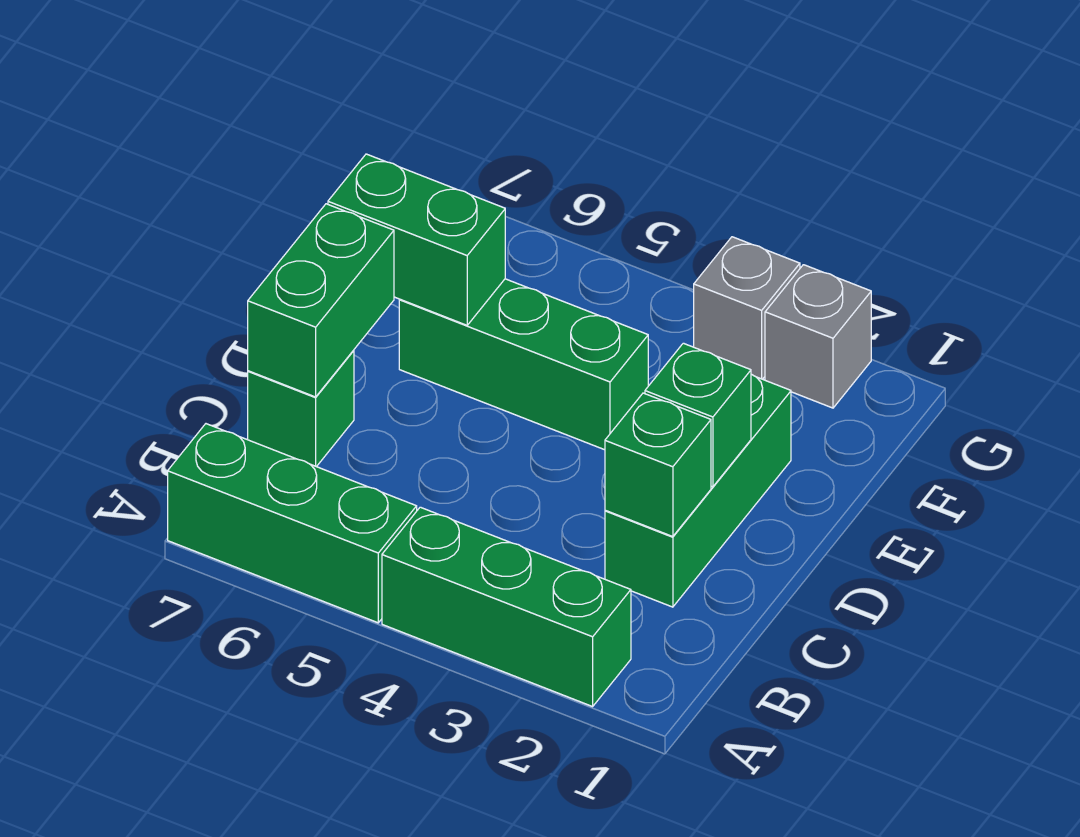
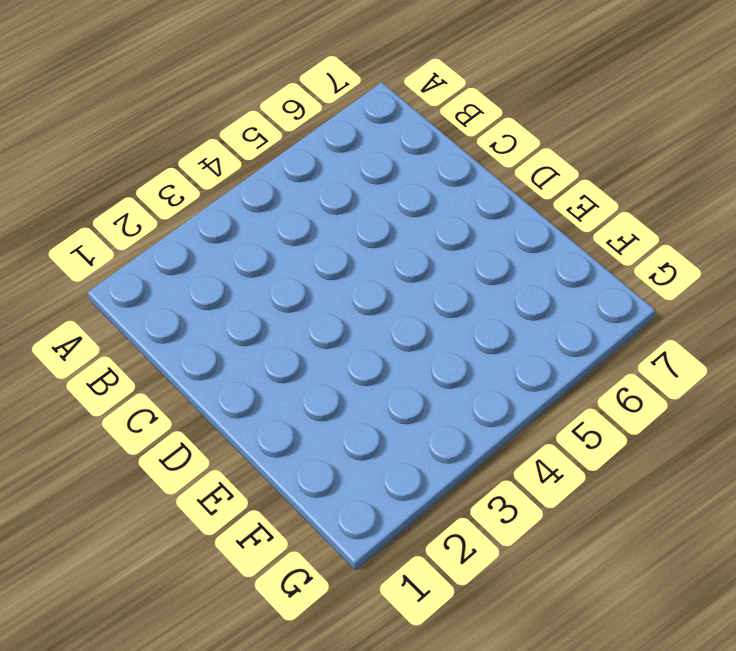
none -> green brick A2:A4 level 1
none -> green brick A5:A7 level 1

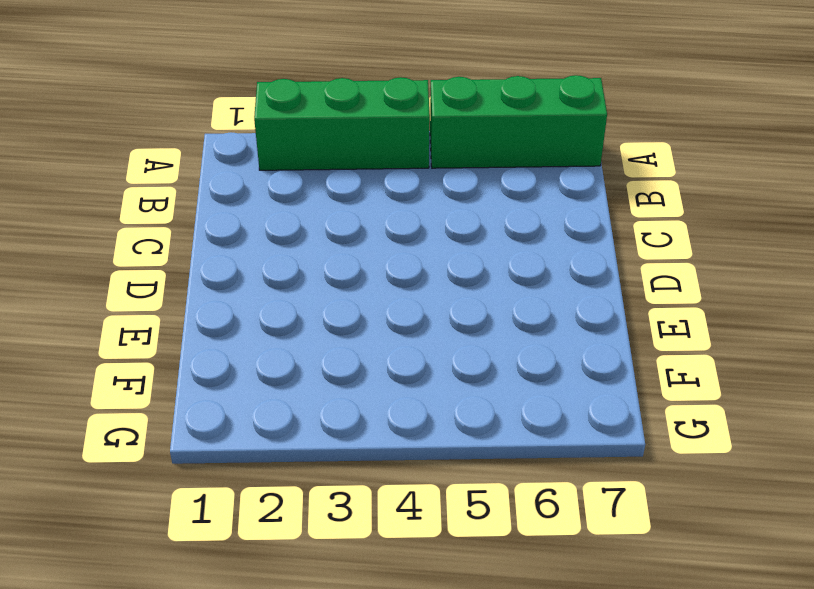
none -> green brick C2:E2 level 1
none -> green brick C7 level 1

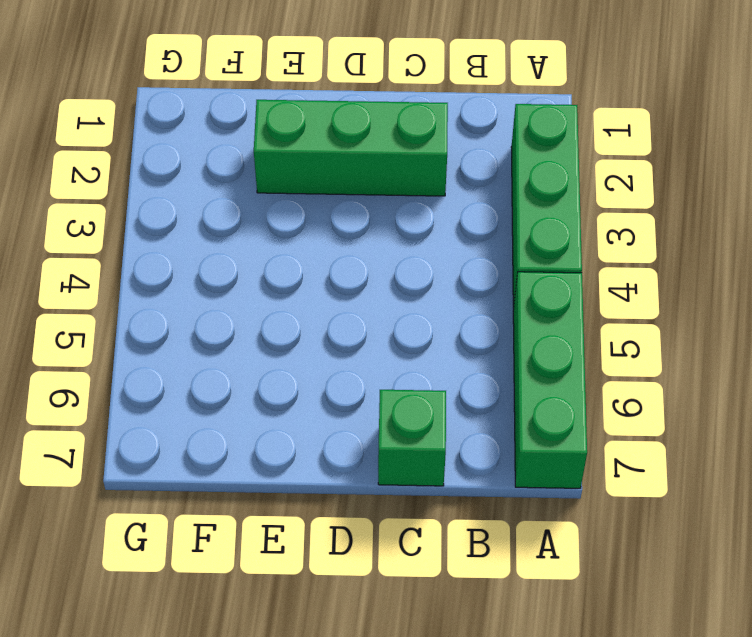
none -> green brick E4:E6 level 1
none -> grey brick G2 level 1

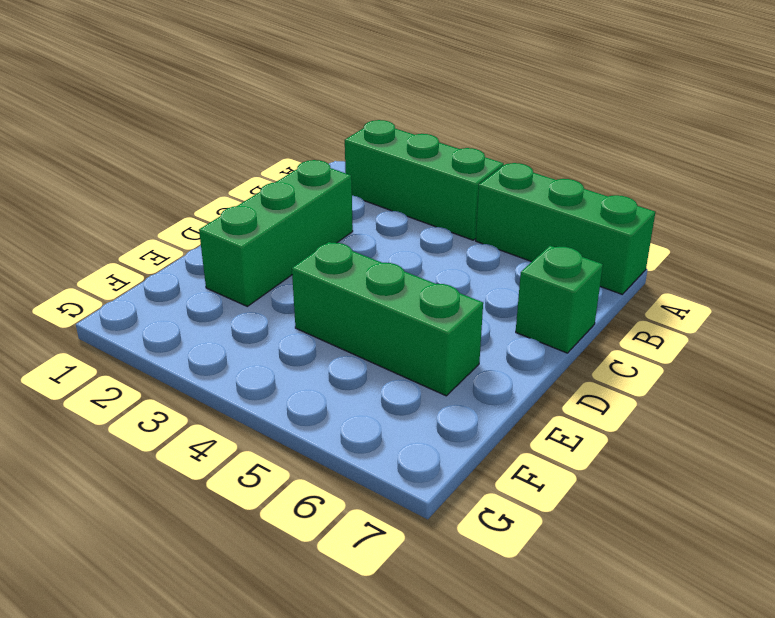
none -> grey brick G2 level 1
none -> grey brick G3 level 1

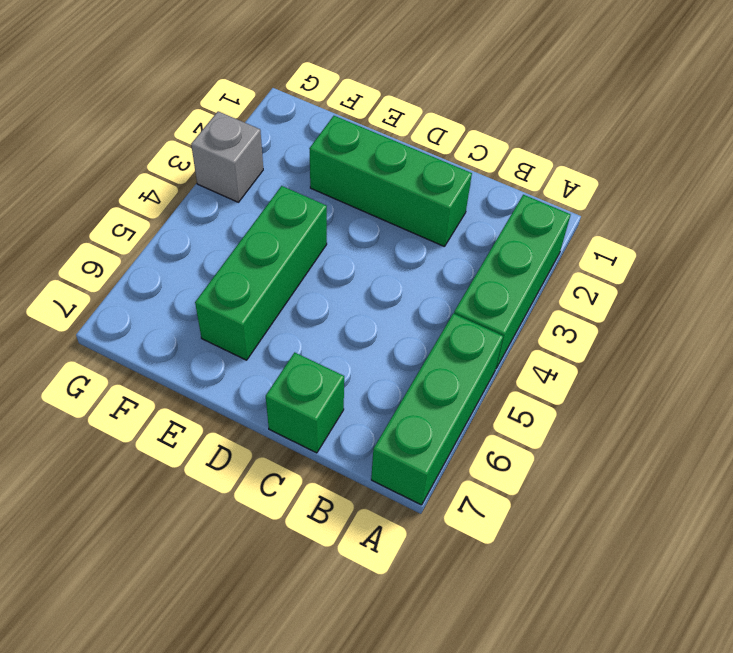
none -> grey brick G2 level 1
none -> green brick C2 level 2

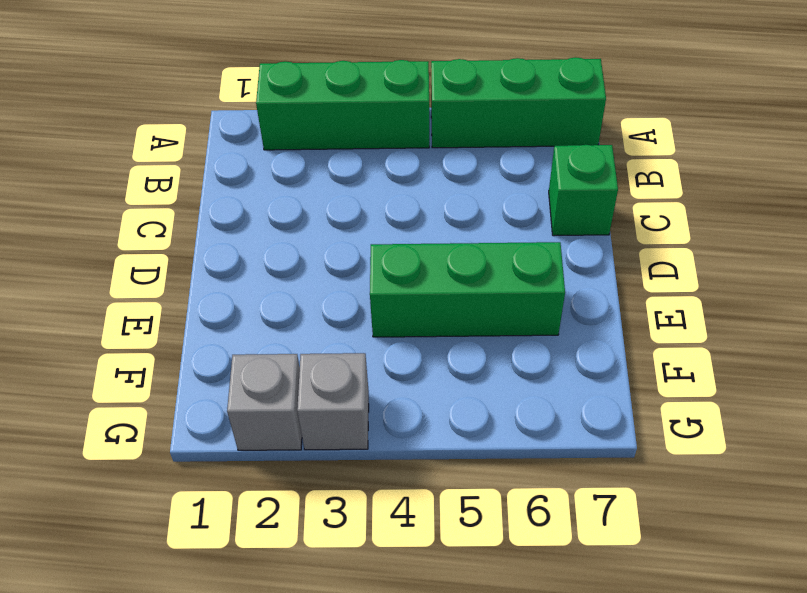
none -> green brick C2:E2 level 1
none -> green brick C2 level 2

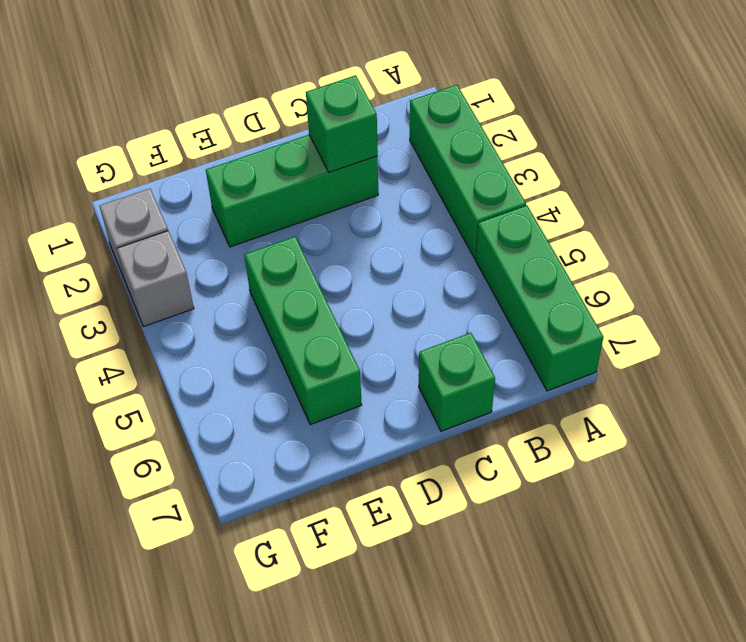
none -> green brick C7:D7 level 2
none -> green brick D2 level 2

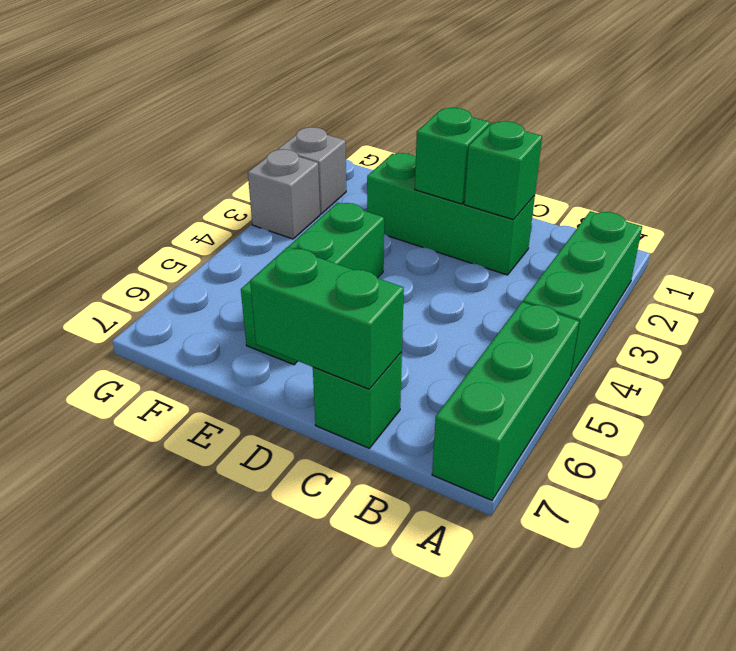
none -> green brick E6:E7 level 2

